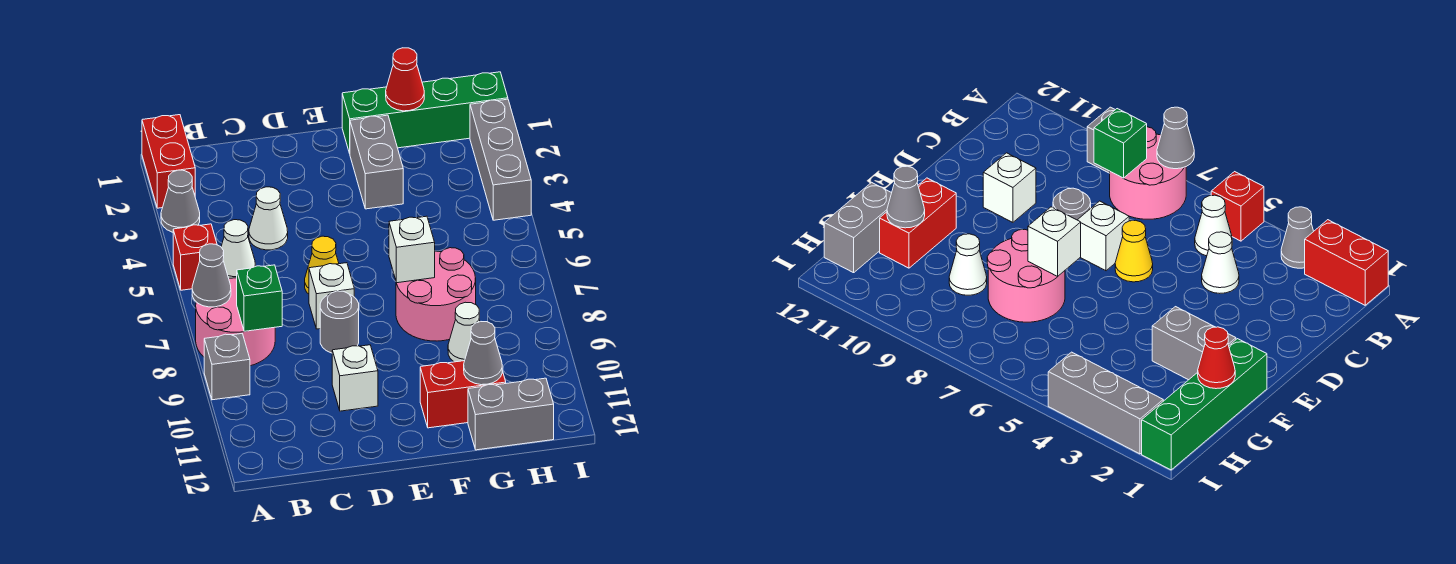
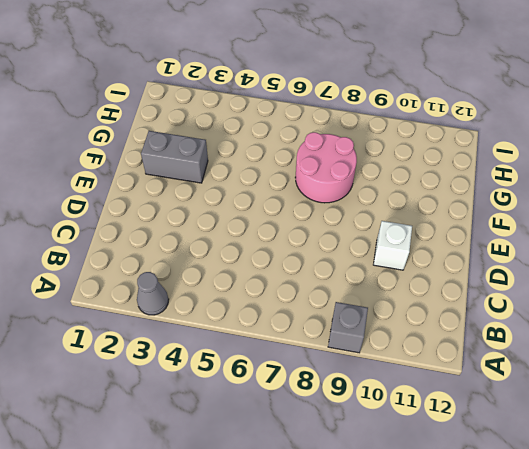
none -> red brick A1:A2 level 1
none -> red brick A5 level 1
none -> pink round brick A7:B8 level 1

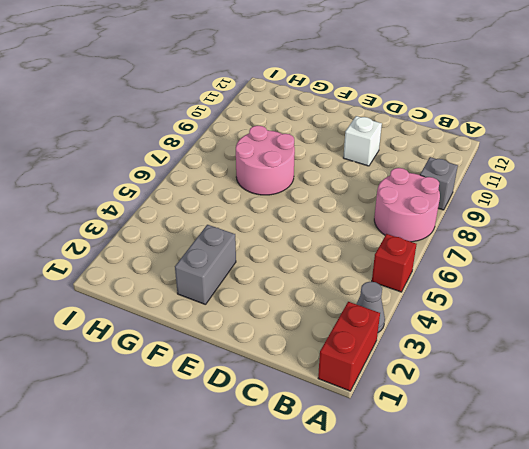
none -> white cone B5 level 1
none -> white cone C4 level 1
none -> yellow cone D6 level 1

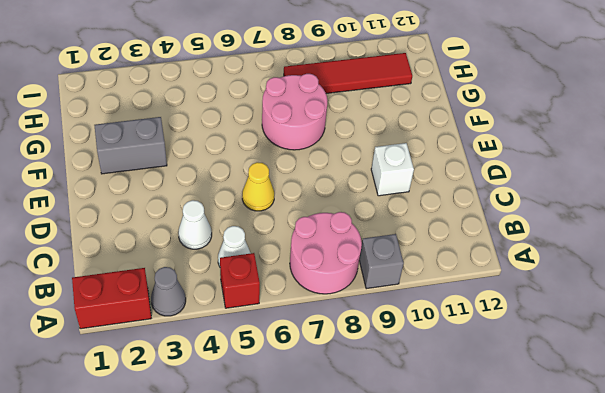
red tile H8:H11 level 1 -> none
none -> white brick D7 level 1
none -> grey round brick D8 level 1
none -> green brick F1:I1 level 1

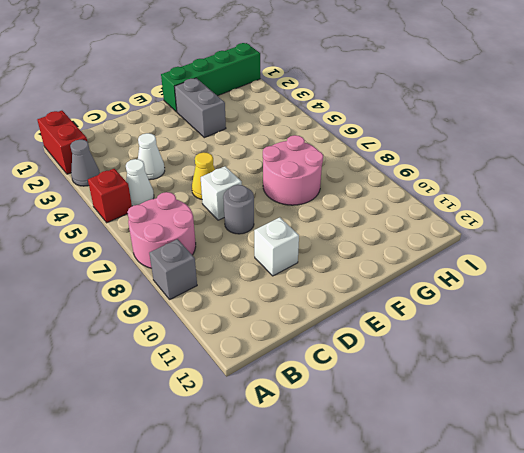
none -> red brick F11:G11 level 1
none -> white cone G9 level 1
none -> grey brick G12:H12 level 1

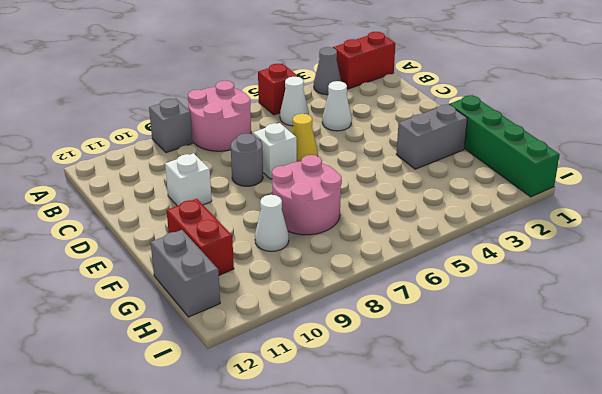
none -> grey brick I2:I4 level 1
none -> grey cone A7 level 2
none -> green brick B8 level 2

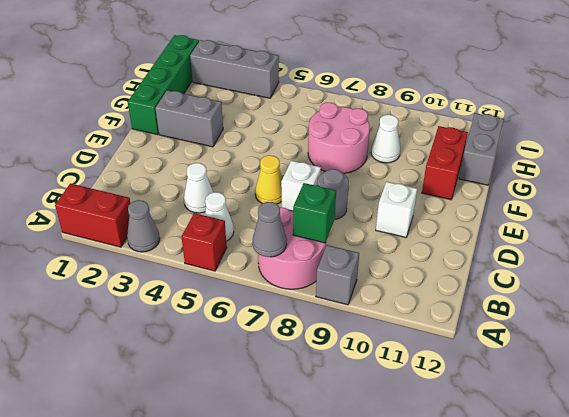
none -> white brick F7 level 2
none -> red cone G1 level 2
none -> grey cone G11 level 2

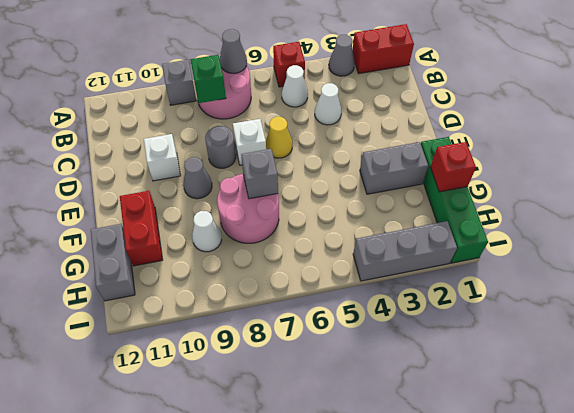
grey cone E9 level 1 -> grey cone G11 level 2
grey brick F7 level 2 -> white brick F7 level 2
red brick G1 level 2 -> red cone G1 level 2

